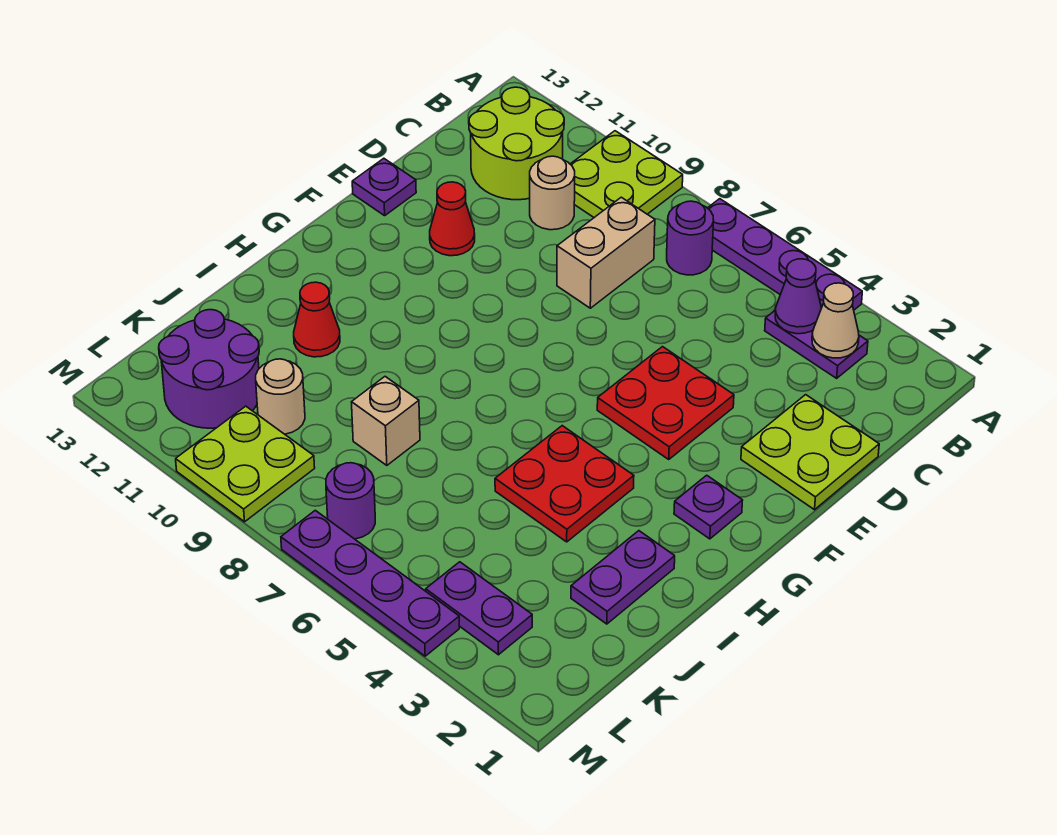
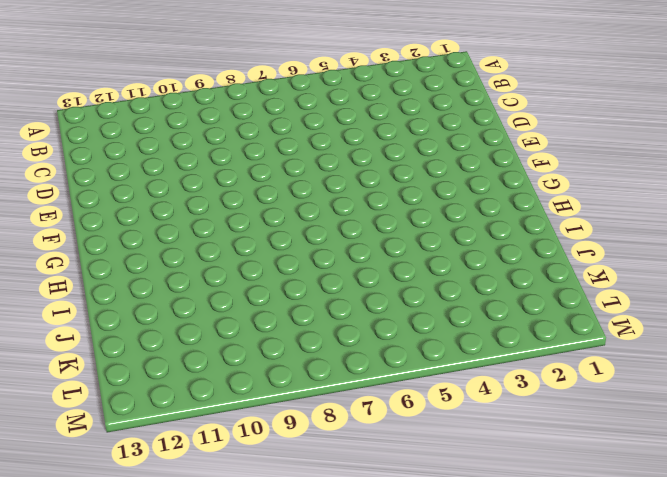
none -> purple plate A4:A7 level 1
none -> lime plate A9:B10 level 1
none -> purple plate B3:B4 level 1

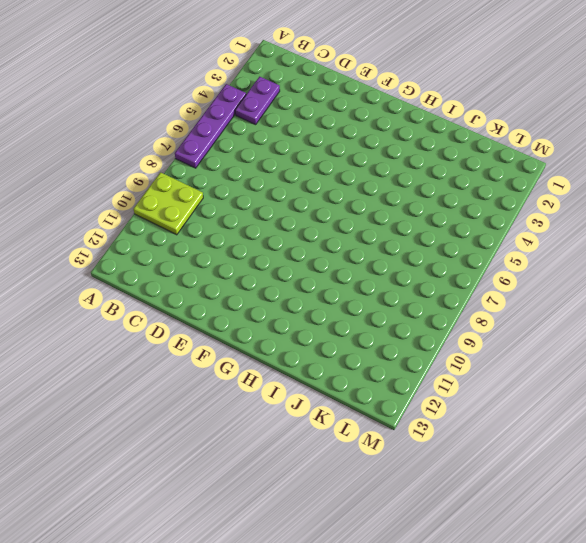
none -> purple round brick B7 level 1
none -> lime round brick B11:C12 level 1
none -> tan brick C8:D8 level 1

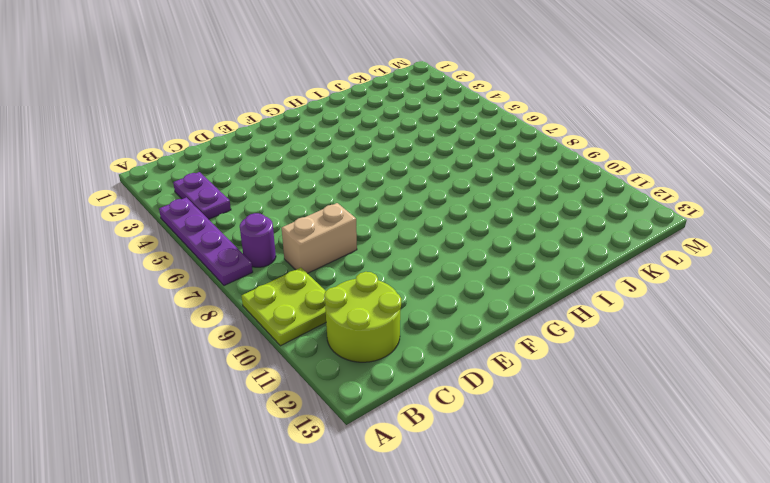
none -> tan round brick C10 level 1
none -> lime plate D1:E2 level 1
none -> red plate E4:F5 level 1

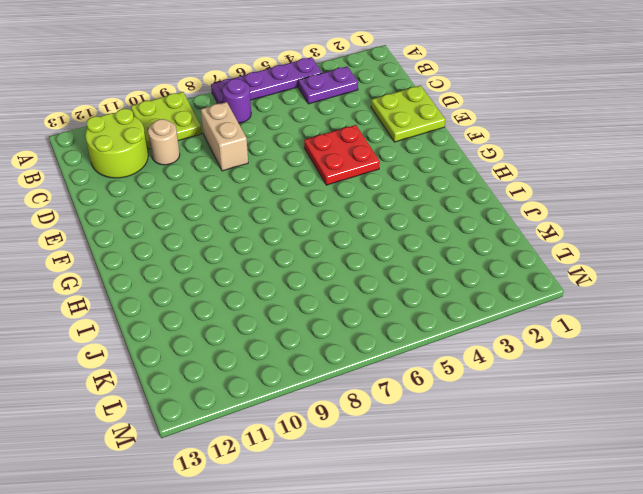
none -> red cone E11 level 1
none -> purple plate E13 level 1
none -> purple plate G2 level 1

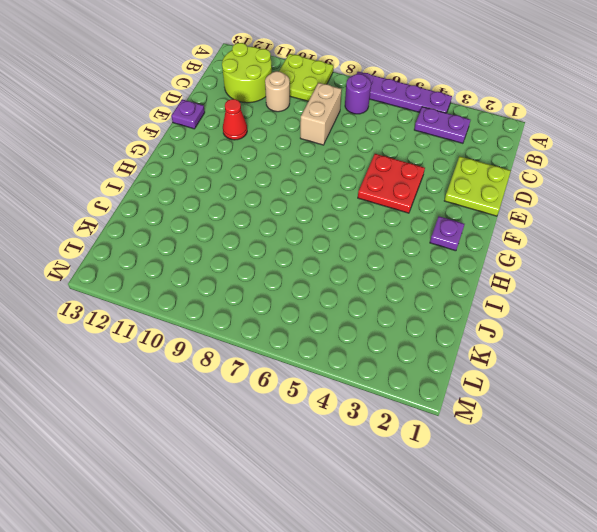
none -> red plate H4:I5 level 1
none -> purple plate I2:J2 level 1
none -> red cone I11 level 1

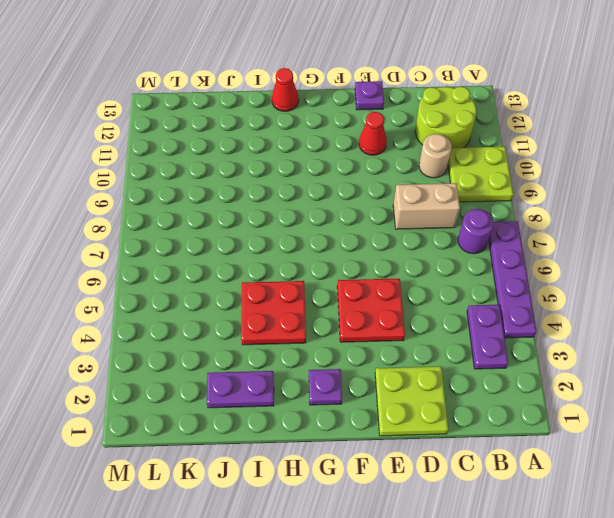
red cone H13 level 1 -> red cone I11 level 1
none -> tan brick J8 level 1
none -> tan round brick K10 level 1
none -> purple round brick K11:L12 level 1

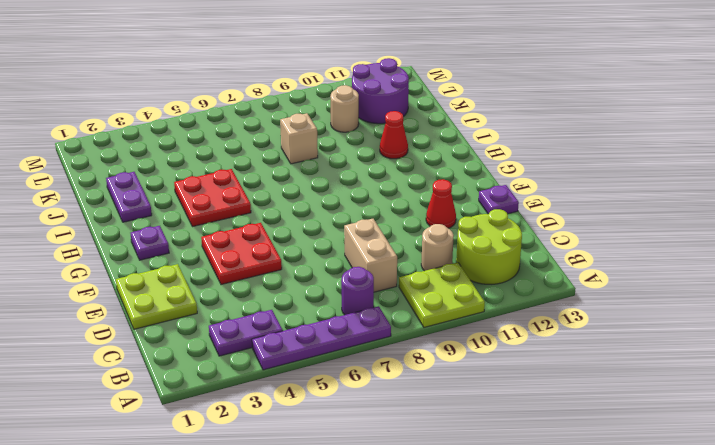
none -> purple plate L3:L4 level 1
none -> purple round brick L7 level 1
none -> lime plate L9:M10 level 1

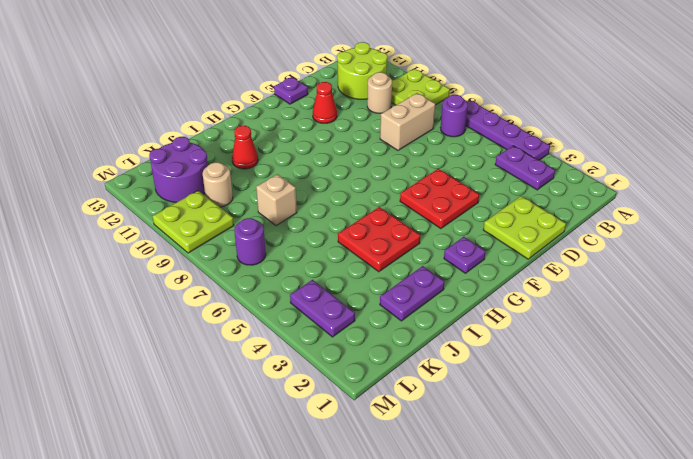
none -> purple plate M4:M7 level 1
none -> tan cone B3 level 2
none -> purple cone B4 level 2

